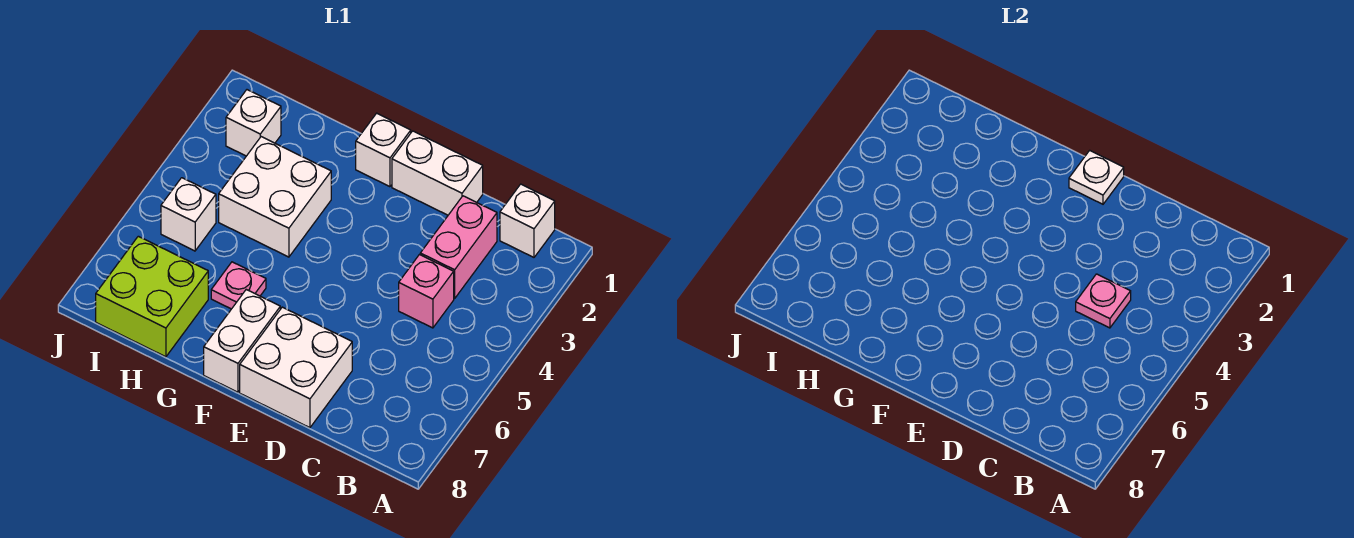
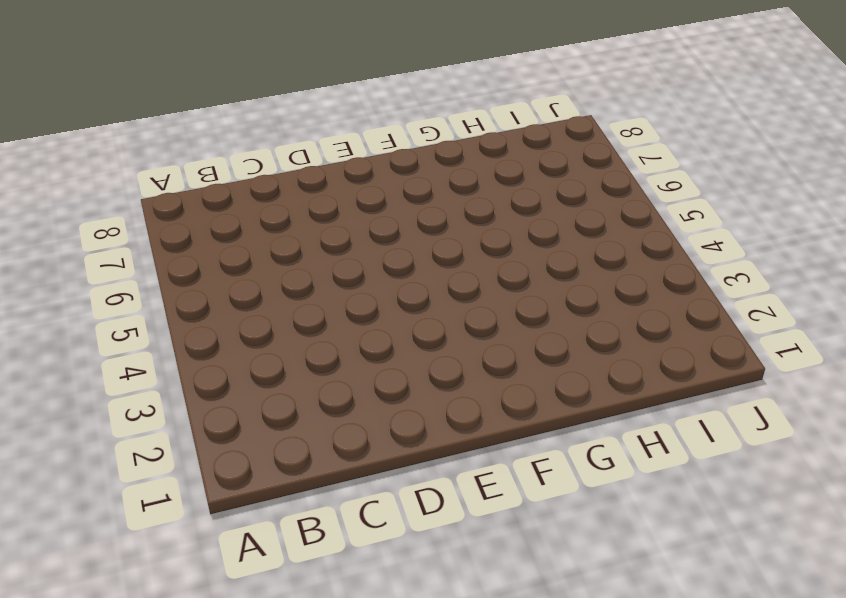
none -> white brick B1 level 1
none -> pink brick C2:C3 level 1
none -> pink brick C4 level 1

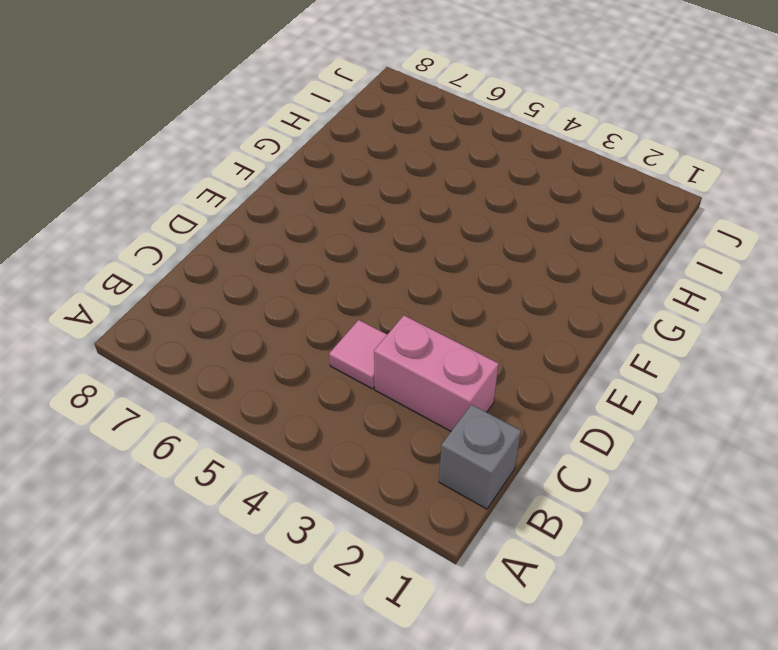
grey brick B1 level 1 -> white brick B1 level 1
pink tile C4 level 1 -> pink brick C4 level 1
none -> white brick D1:E1 level 1
none -> white brick D7:E8 level 1
none -> white brick F1 level 1

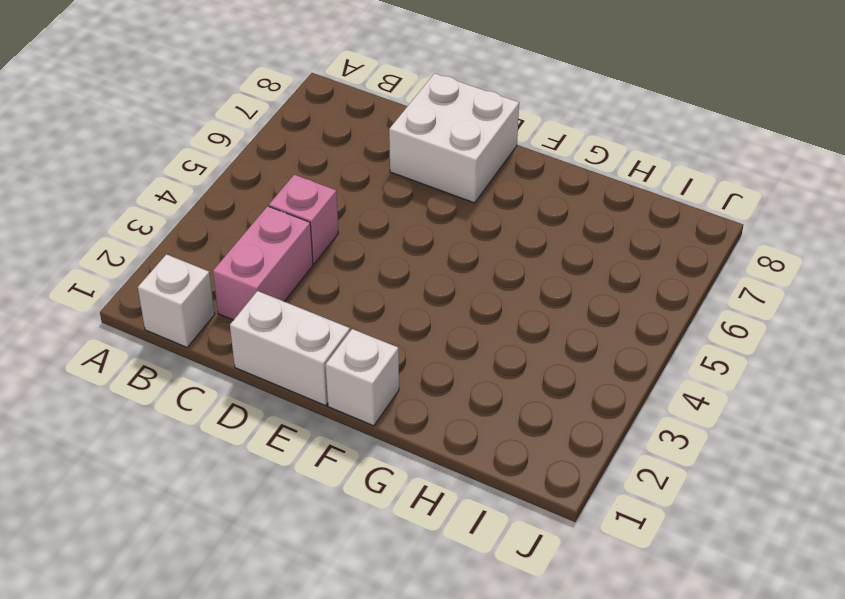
none -> white brick F7:F8 level 1
none -> white brick G3:H4 level 1
none -> pink plate G6 level 1

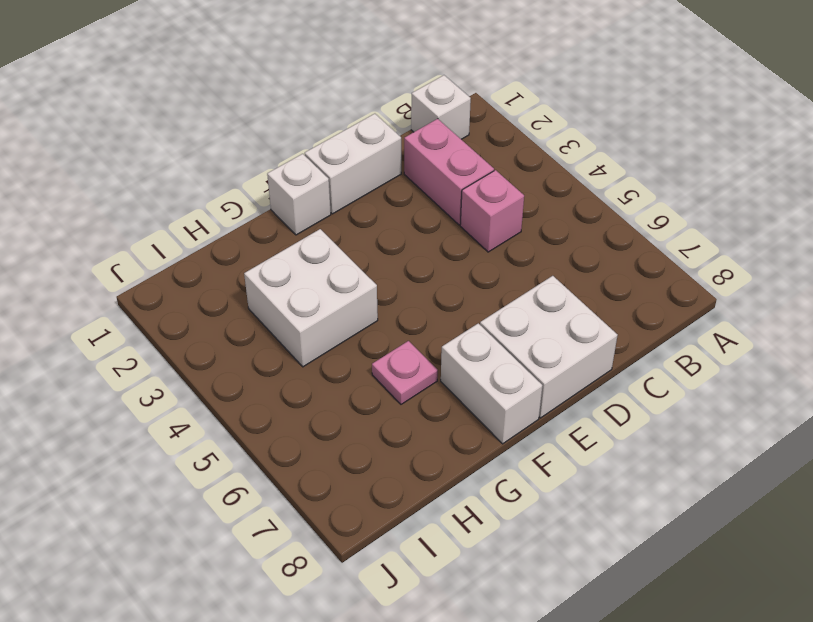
none -> lime brick H7:I8 level 1
none -> white brick I2 level 1
none -> white brick I5 level 1

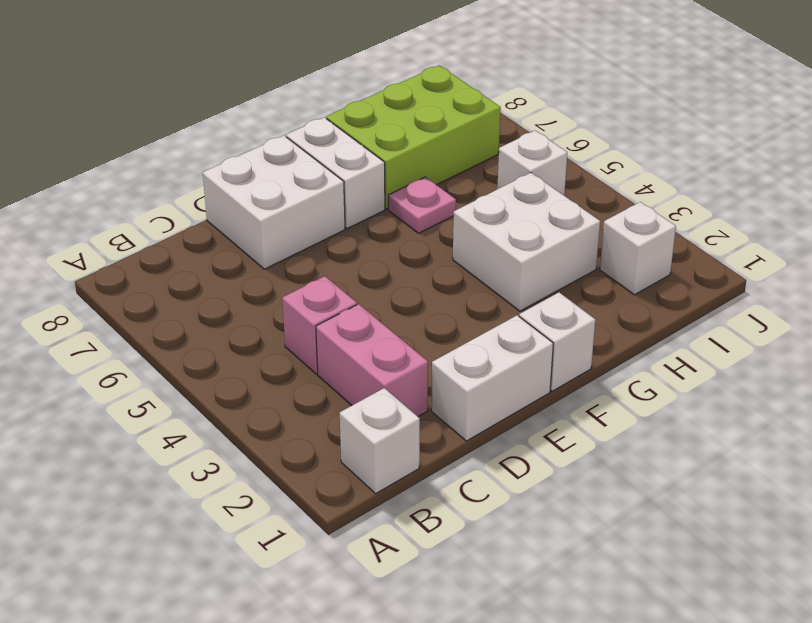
lime brick G7:I8 level 1 -> lime brick H7:I8 level 1
none -> pink plate C4 level 2
none -> white plate E1 level 2

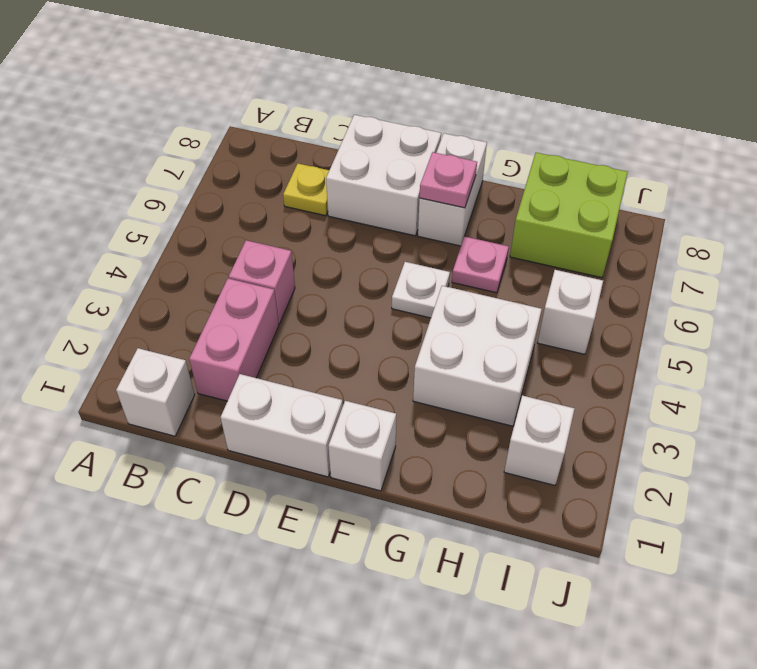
yellow plate C7 level 1 -> none
white plate F5 level 1 -> white plate E1 level 2
pink plate F7 level 2 -> pink plate C4 level 2

